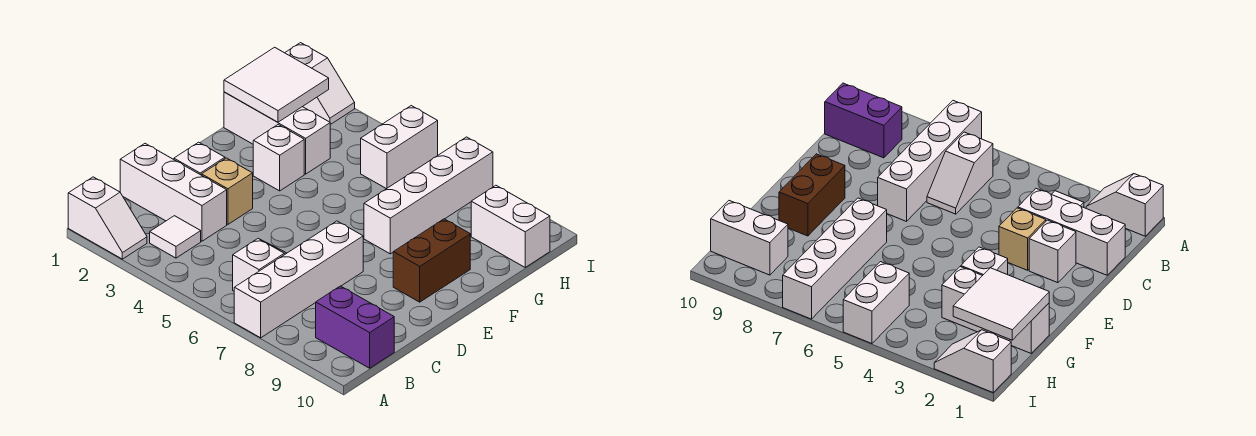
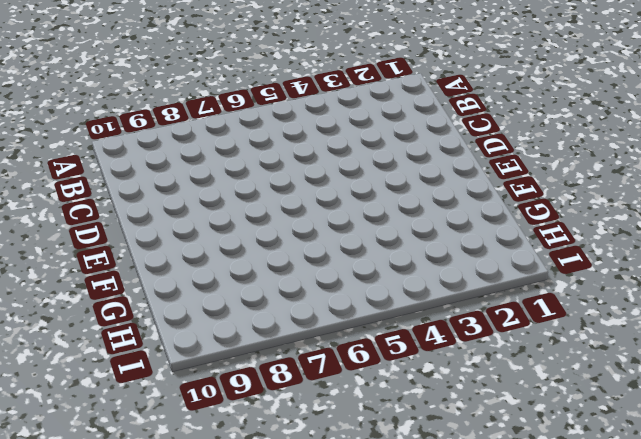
none -> white slope A1:A2 level 1 top 1
none -> white brick A7:D7 level 1
none -> white tile B3 level 1

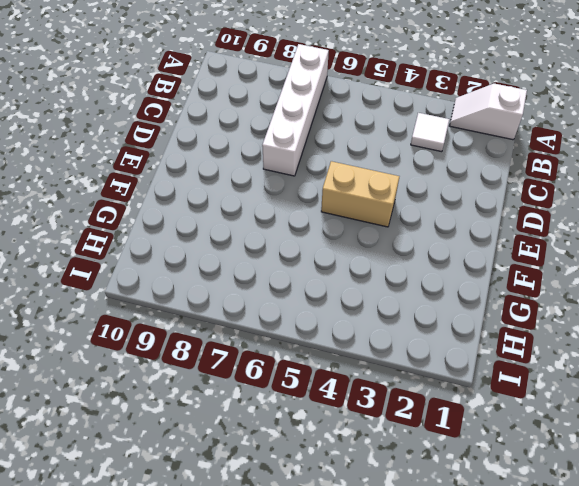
tan brick E4:E5 level 1 -> none
none -> white slope B6:C6 level 1 top B
none -> purple brick B9:B10 level 1
none -> white brick C1:C3 level 1

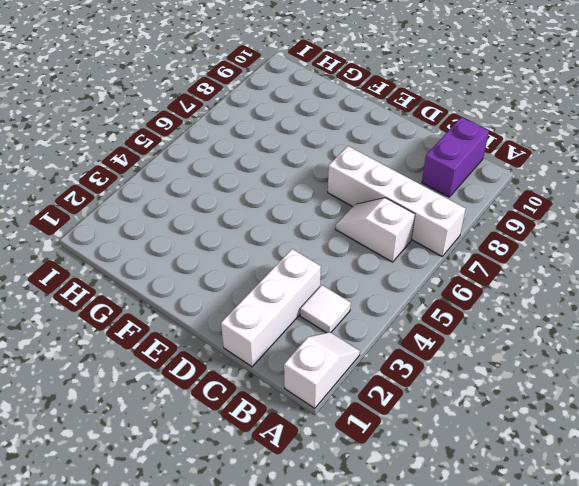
none -> white brick D2 level 1
none -> tan brick D3 level 1
none -> brown brick E9:F9 level 1

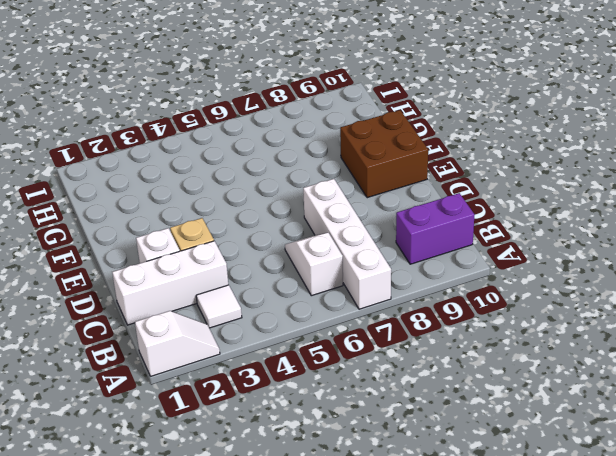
brown brick E9:F10 level 1 -> brown brick E9:F9 level 1
none -> white brick F3 level 1
none -> white brick F7:I7 level 1
none -> white brick G1:G3 level 1

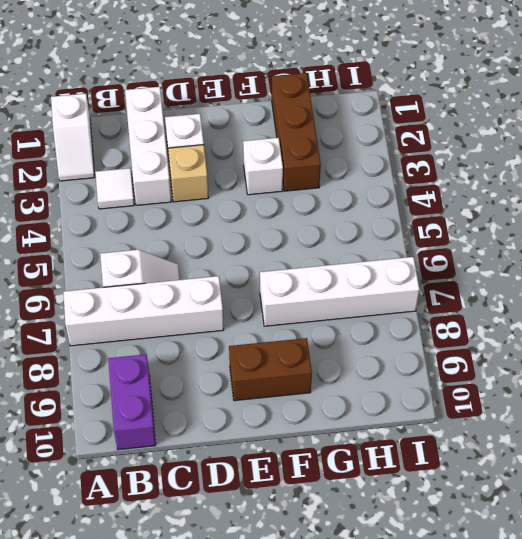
brown brick G1:G3 level 1 -> white brick G1:G3 level 1
none -> white brick H5:I5 level 1
none -> white brick H9:H10 level 1
none -> white slope I1:I2 level 1 top 1

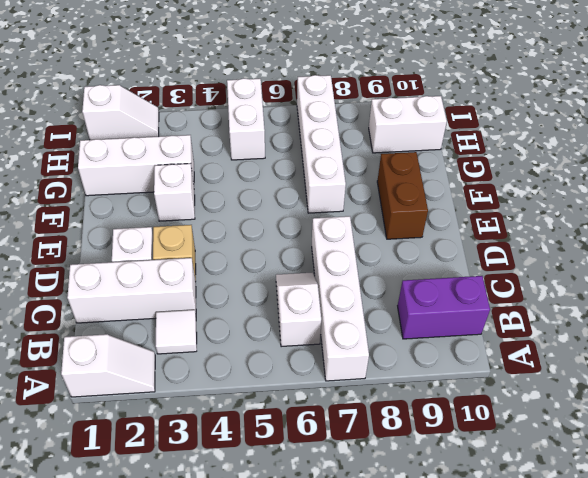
none -> white tile G1:H2 level 2

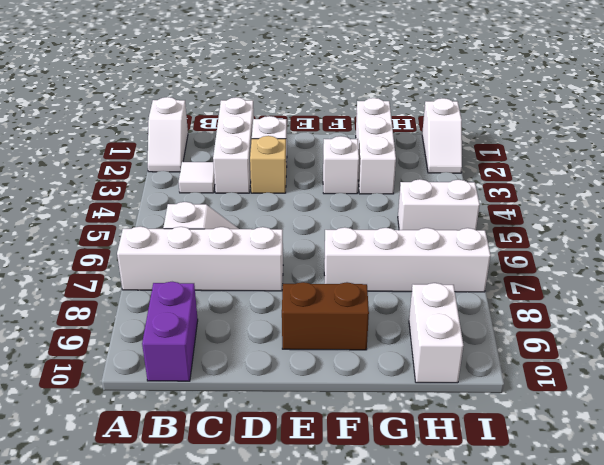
none -> white tile G1:H2 level 2

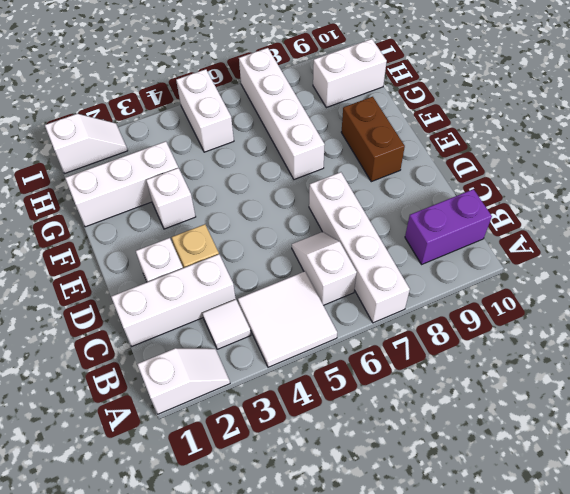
white tile A4:B5 level 1 -> white tile G1:H2 level 2

